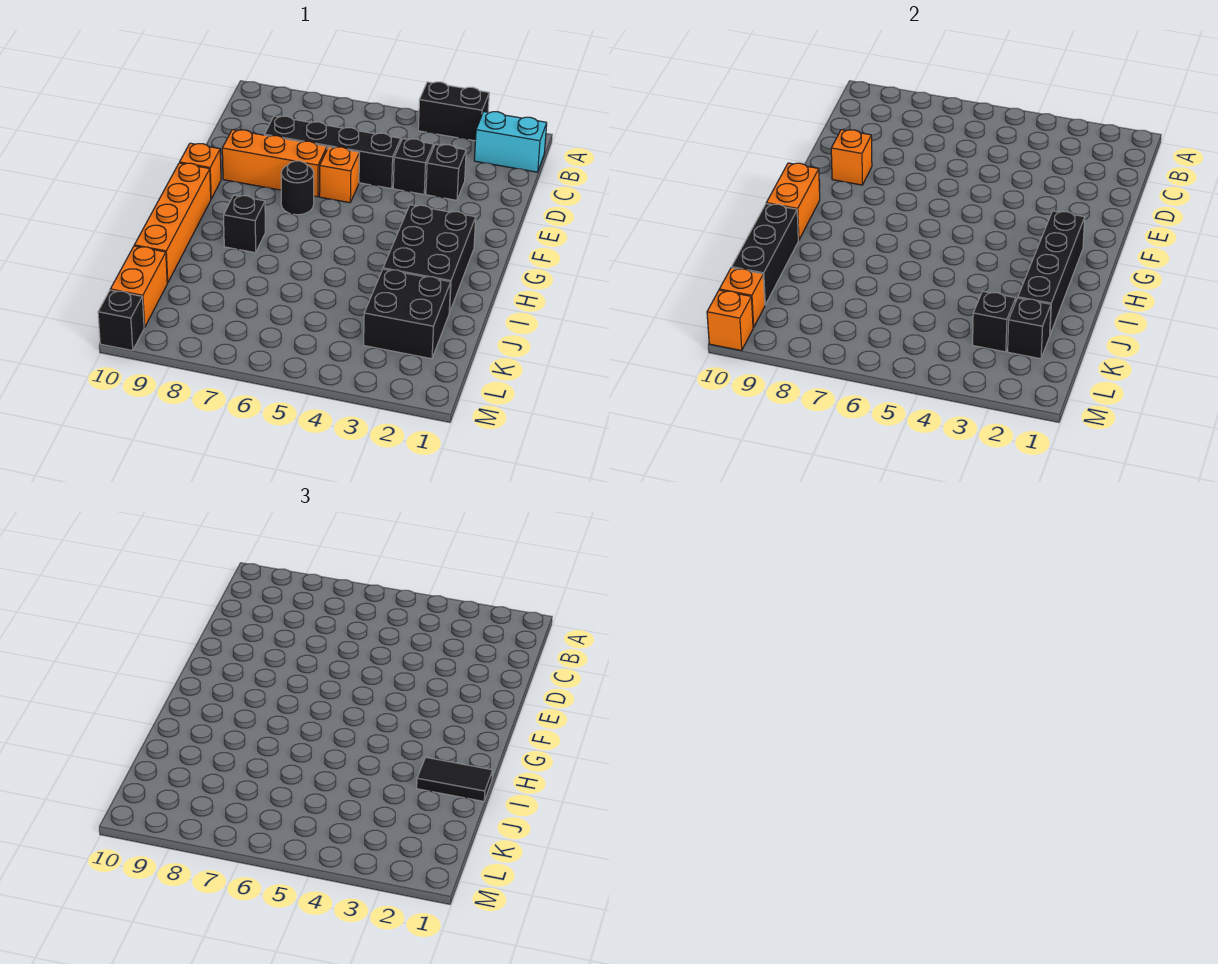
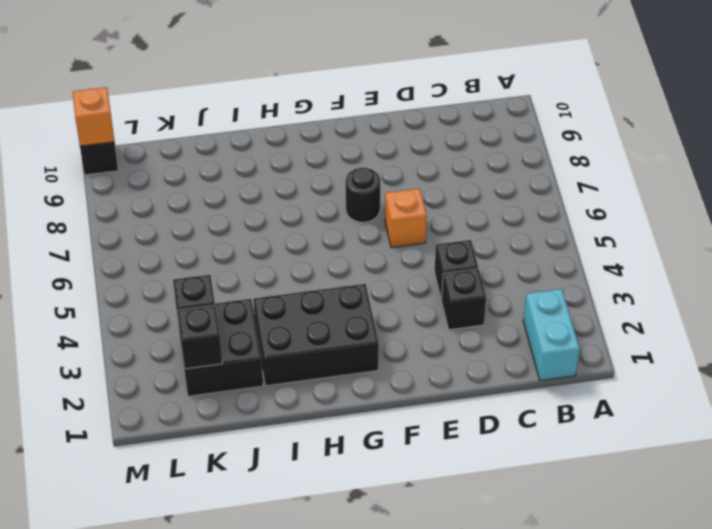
none -> black brick A3:A4 level 1
none -> black brick D5:D8 level 1
none -> orange brick E7:E9 level 1

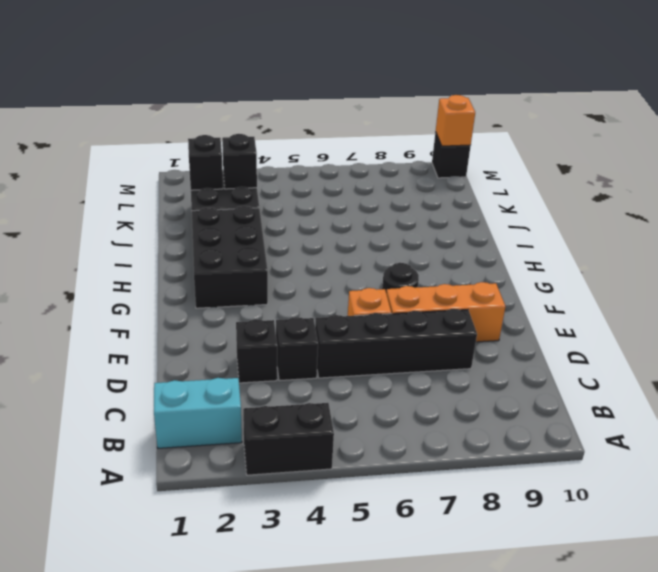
none -> orange brick F10 level 1
none -> orange brick G10:J10 level 1
none -> black brick H8 level 1

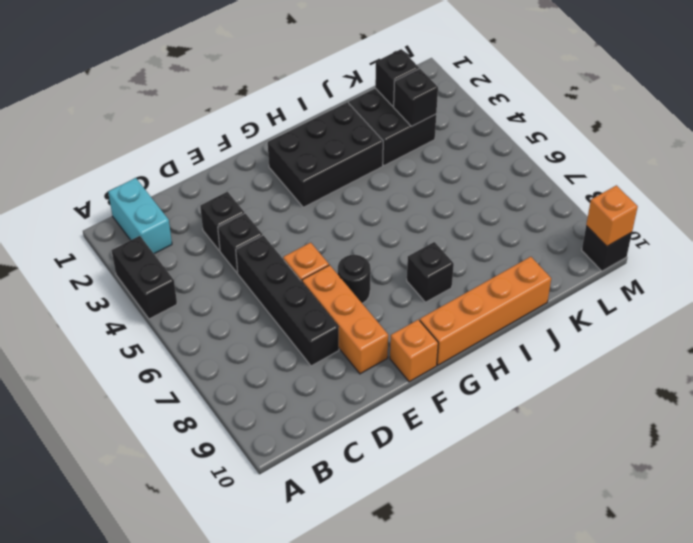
none -> orange brick K10:L10 level 1
none -> orange brick E9 level 2
none -> black brick G2:J2 level 2

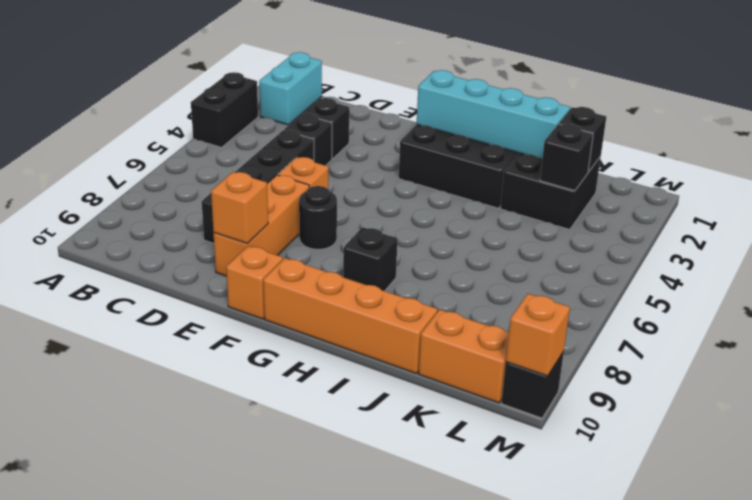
cyan brick G2:J2 level 2 -> black brick G2:J2 level 2
none -> orange brick G10:H10 level 2
none -> black brick I10:K10 level 2
none -> orange brick L10 level 2

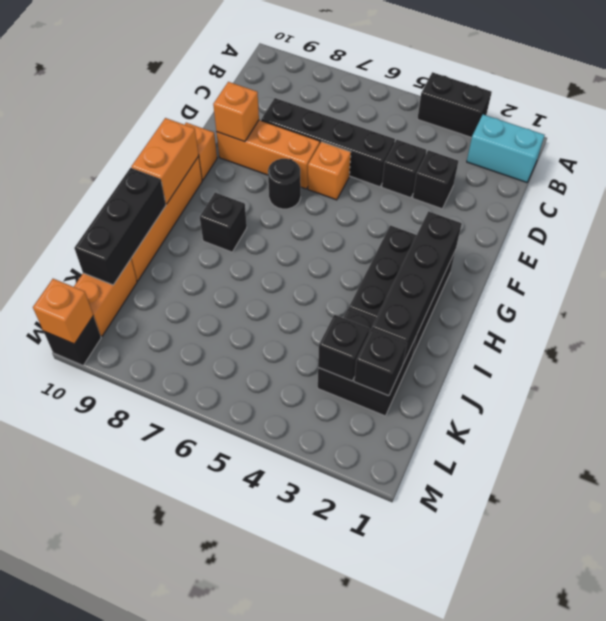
none -> orange brick L10 level 2
none -> black tile I1:I2 level 3

